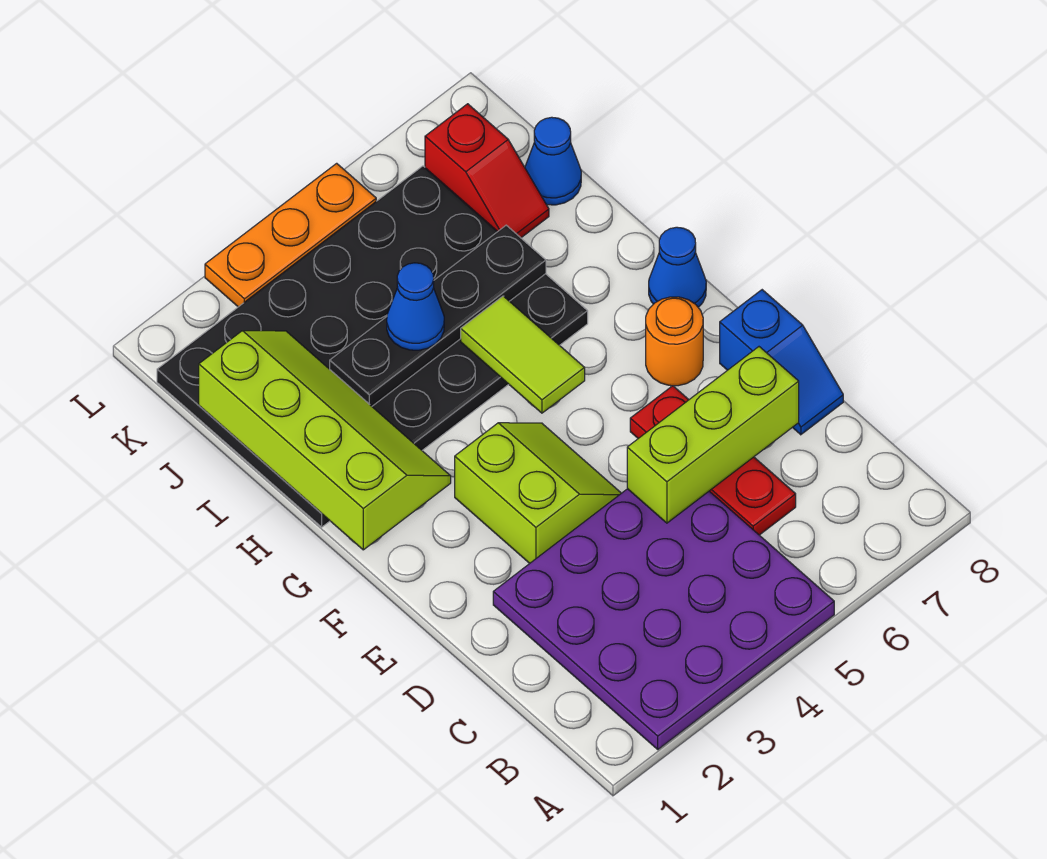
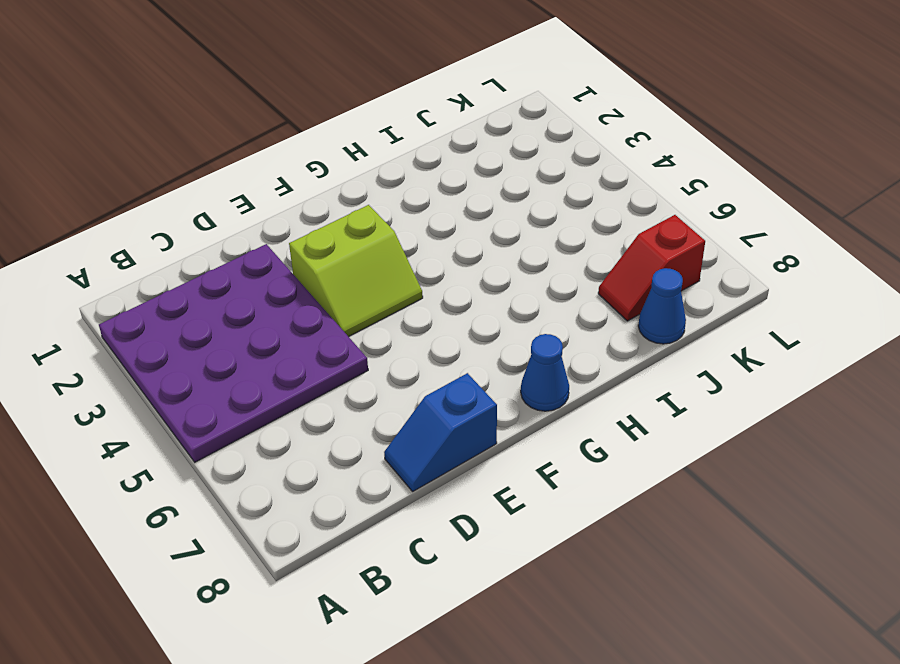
none -> red plate C6:E6 level 1
none -> orange round brick F7 level 1
none -> black plate H1:K6 level 1

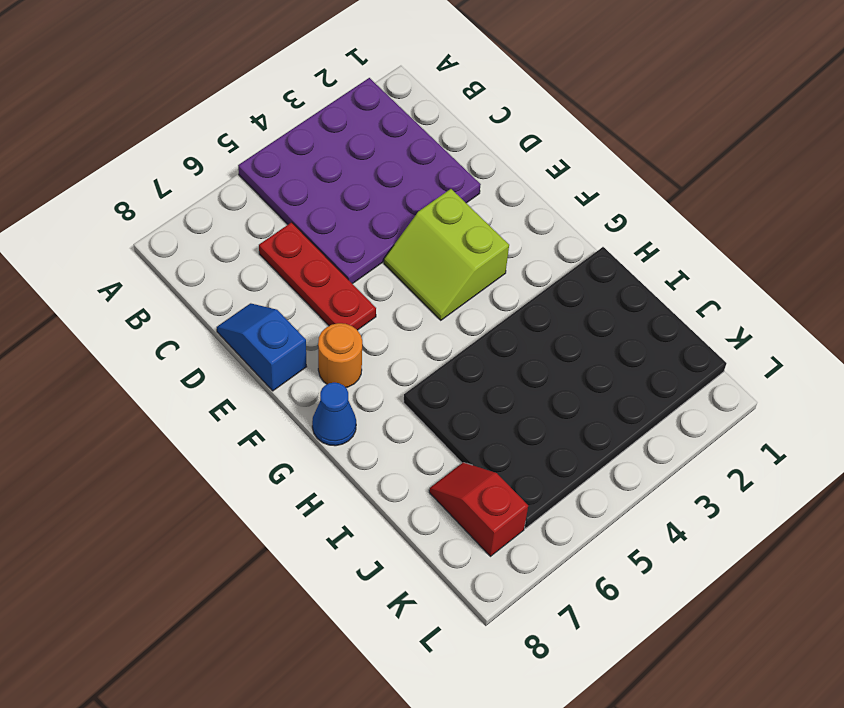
none -> blue cone J8 level 1
none -> orange plate L3:L5 level 1
none -> lime brick D5:D7 level 2

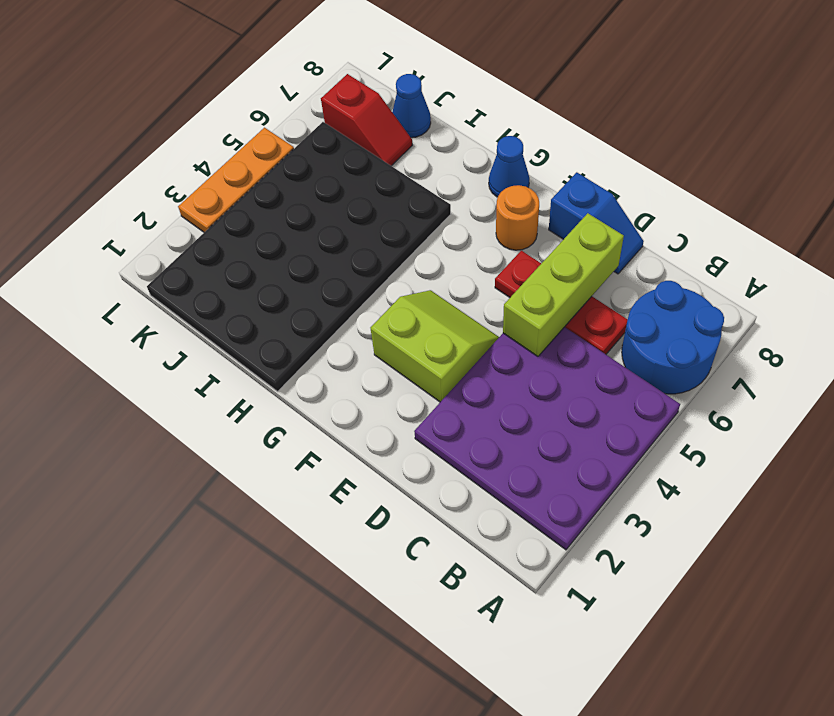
blue round brick A6:B7 level 1 -> none
none -> lime slope G1:J2 level 2 top 1
none -> lime tile G5:H5 level 2
none -> black plate I3:I6 level 2

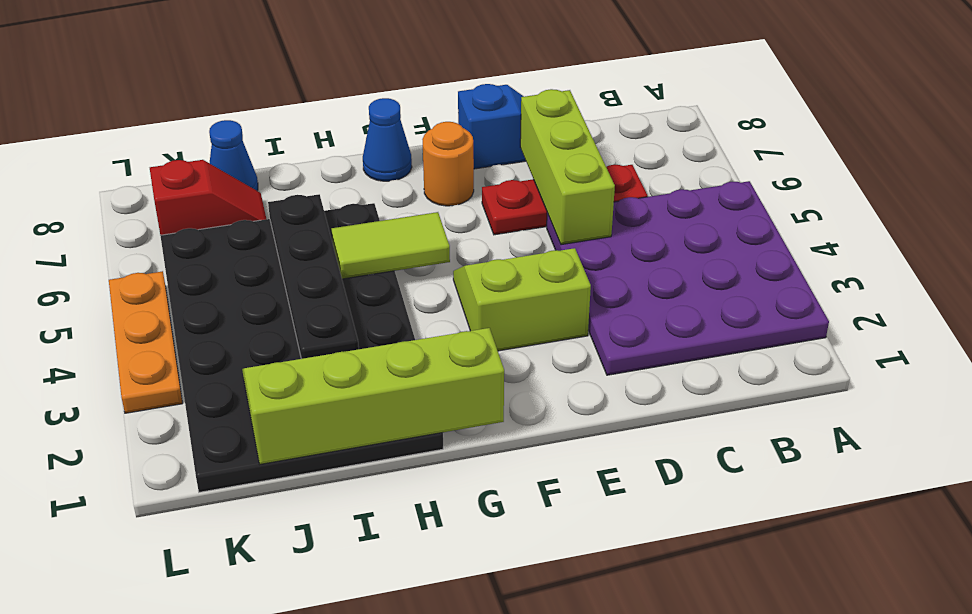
none -> blue cone I4 level 3

